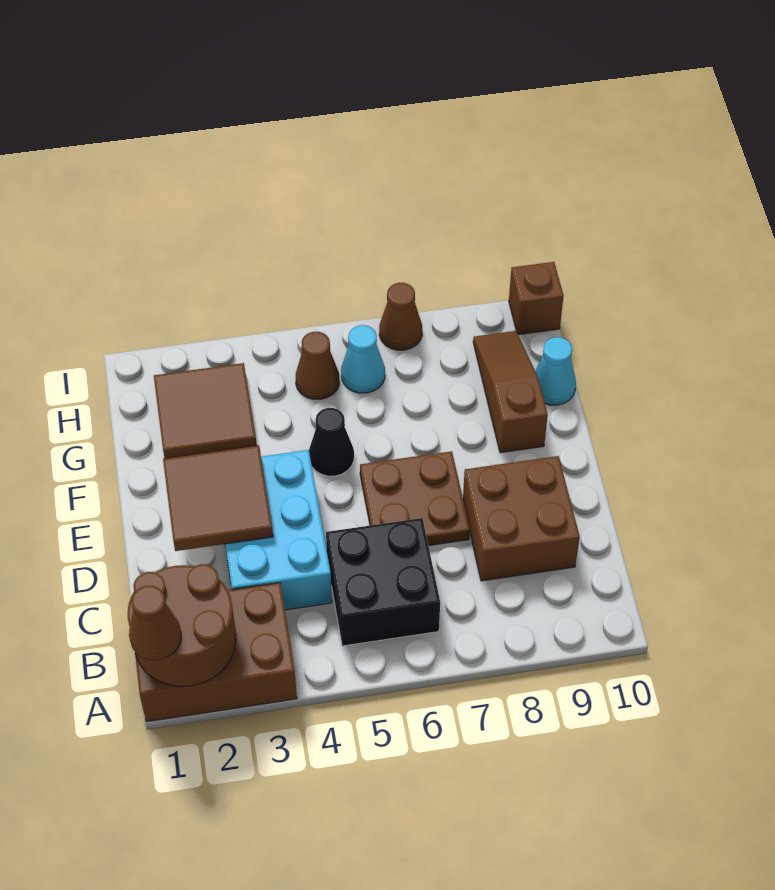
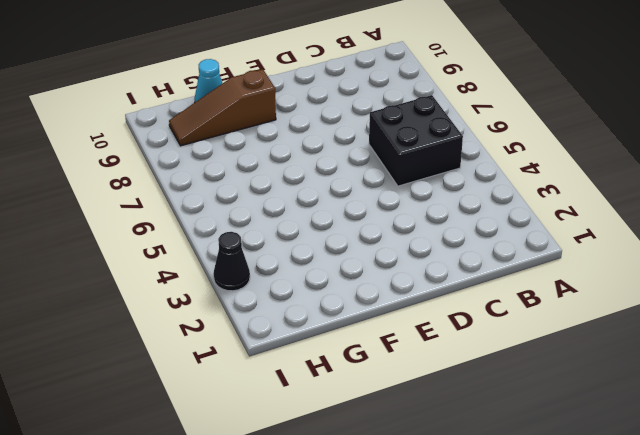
black cone I3 level 1 -> black cone F5 level 1
none -> brown brick A1:B3 level 1
none -> cyan brick C3:E4 level 1
none -> brown brick C8:D9 level 1

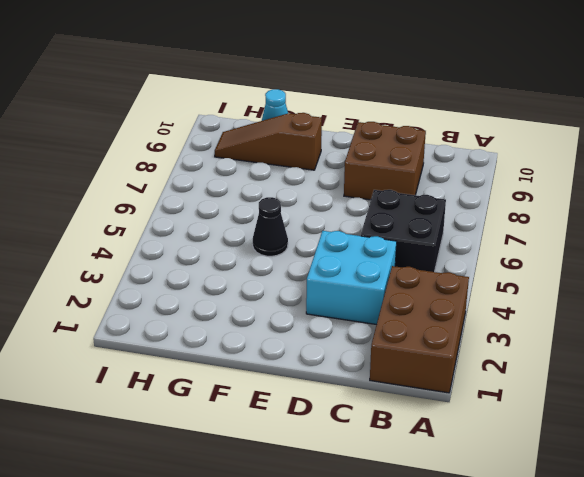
cyan brick C3:D4 level 1 -> cyan brick C3:E4 level 1
none -> brown plate D6:E7 level 1
none -> brown tile G2:H3 level 1
none -> brown cone H5 level 1

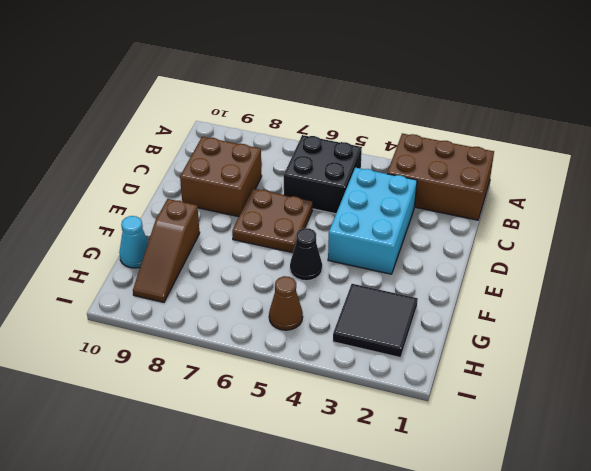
black tile G2:H3 level 1 -> brown tile G2:H3 level 1
none -> cyan cone H6 level 1
none -> brown cone I7 level 1
none -> brown brick I10 level 1

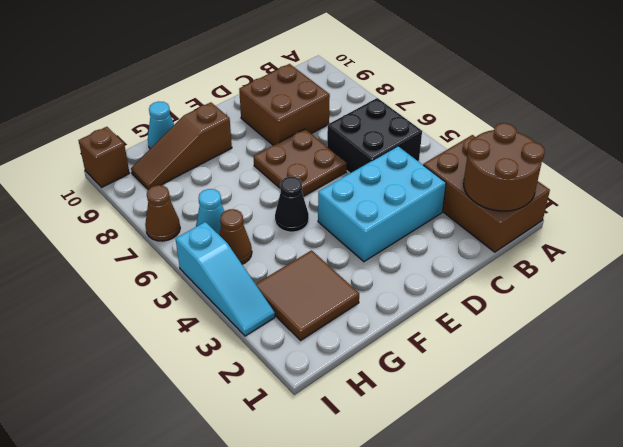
cyan slope I3:I5 level 1 top 5 -> none
none -> brown tile D2:E3 level 2
none -> brown cone A1 level 3

